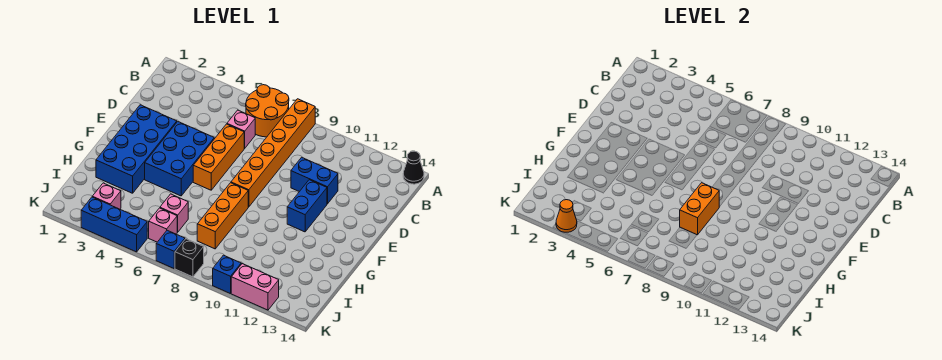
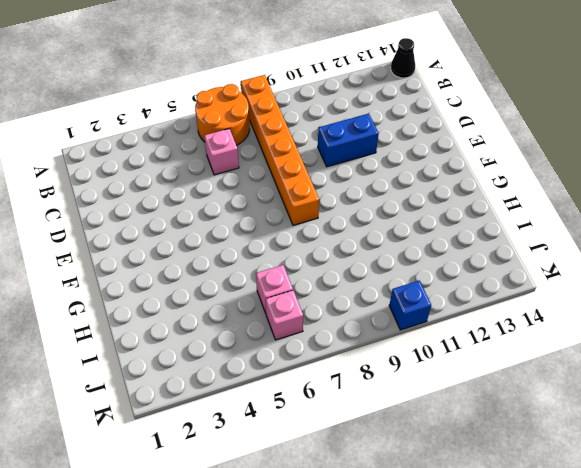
none -> orange brick D6:F6 level 1
none -> blue brick E2:H3 level 1
none -> blue brick E4:G5 level 1

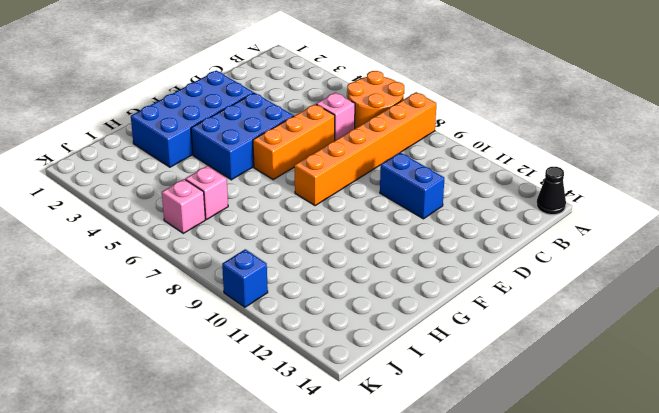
none -> blue brick E11:F11 level 1
none -> orange brick G8:I8 level 1
none -> pink brick J3 level 1

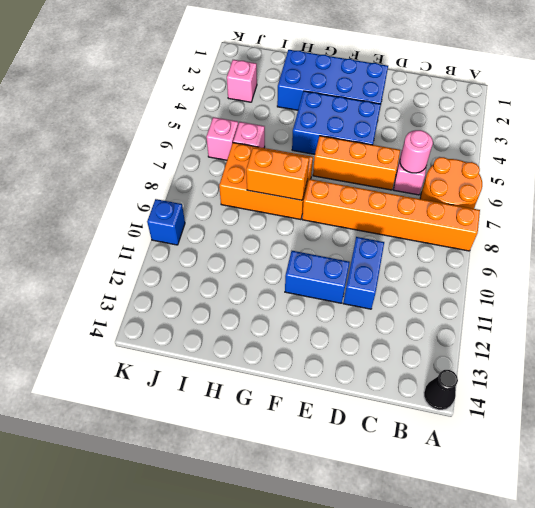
pink round brick C6 level 2 -> none
orange brick G7:I8 level 1 -> orange brick G8:I8 level 1
none -> blue brick K3:K5 level 1
none -> blue brick K7 level 1
none -> black brick K8 level 1

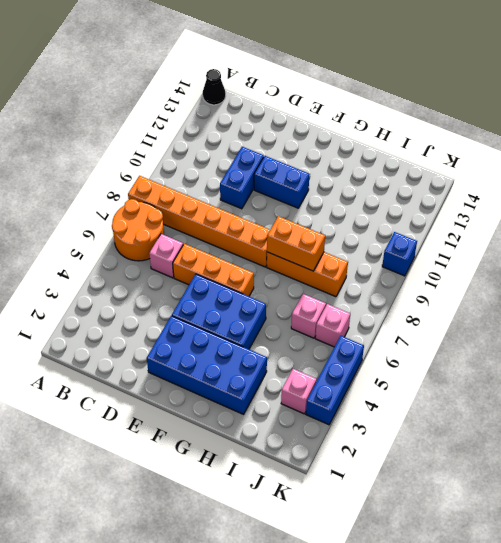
none -> blue brick K7 level 1
none -> black brick K8 level 1
none -> pink brick K11:K12 level 1

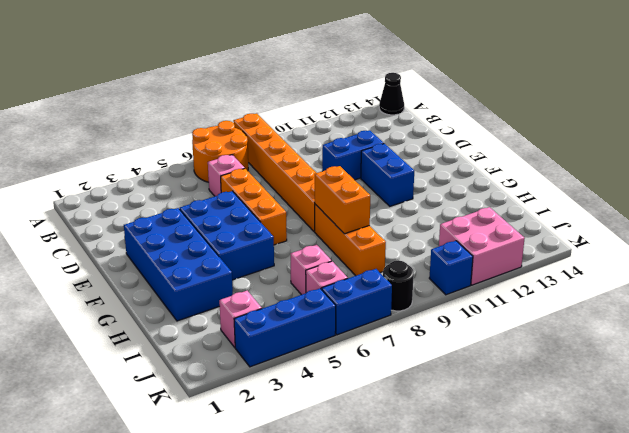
pink brick J11:K12 level 1 -> pink brick K11:K12 level 1
blue brick K6:K7 level 1 -> blue brick K7 level 1
black round brick K8 level 1 -> black brick K8 level 1
none -> orange cone K3 level 2

